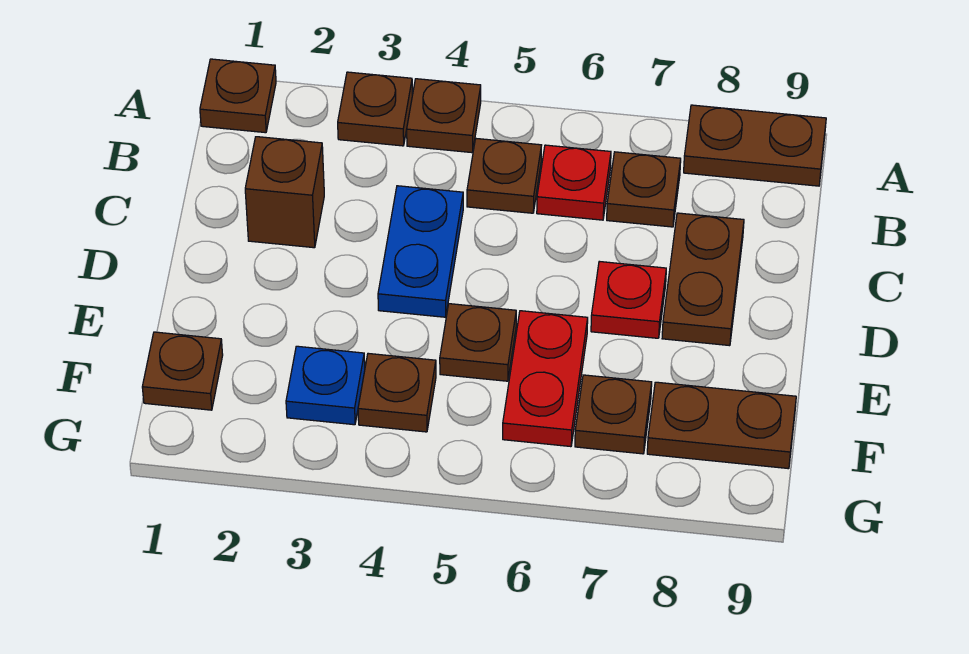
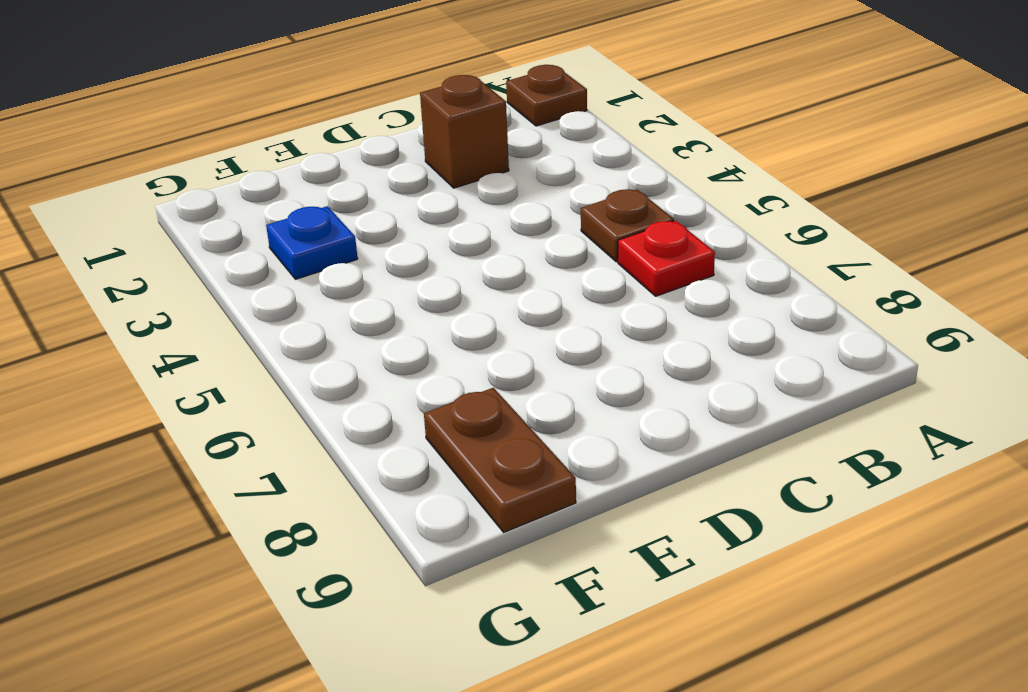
none -> brown plate A3 level 1
none -> brown plate A4 level 1
none -> brown plate A8:A9 level 1

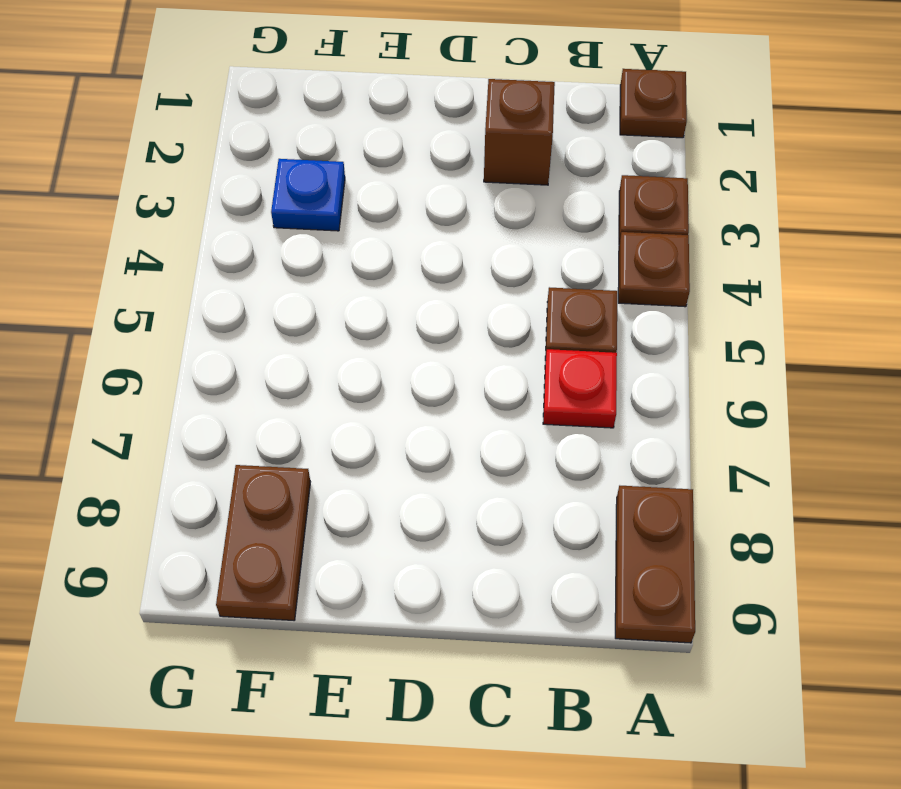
none -> brown plate B7 level 1
none -> blue plate C4:D4 level 1
none -> brown plate C8:D8 level 1

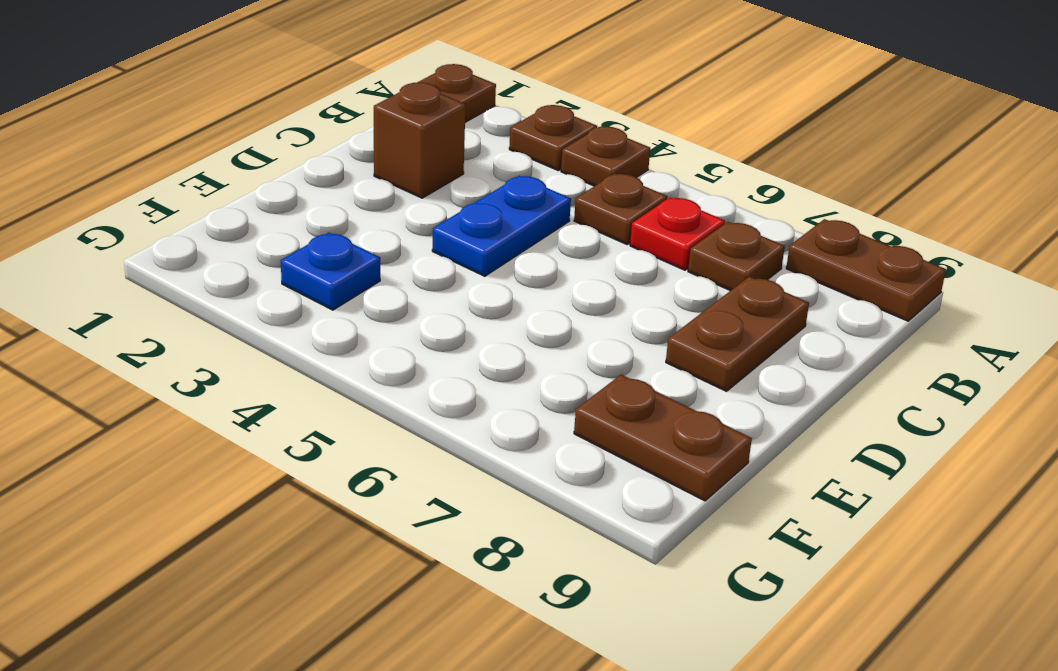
none -> red plate D7 level 1
none -> brown plate E5 level 1
none -> red plate E6:F6 level 1

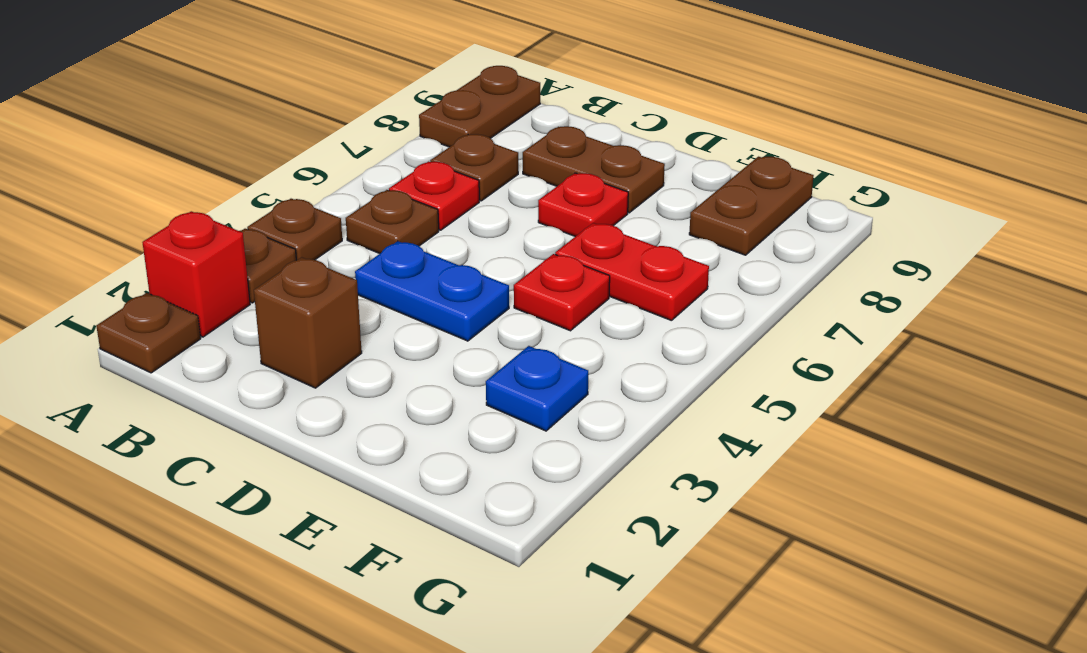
red brick A2 level 1 -> none
red plate E5 level 1 -> brown plate E5 level 1
none -> brown plate F1 level 1
none -> brown plate F4 level 1
none -> brown plate F7 level 1

